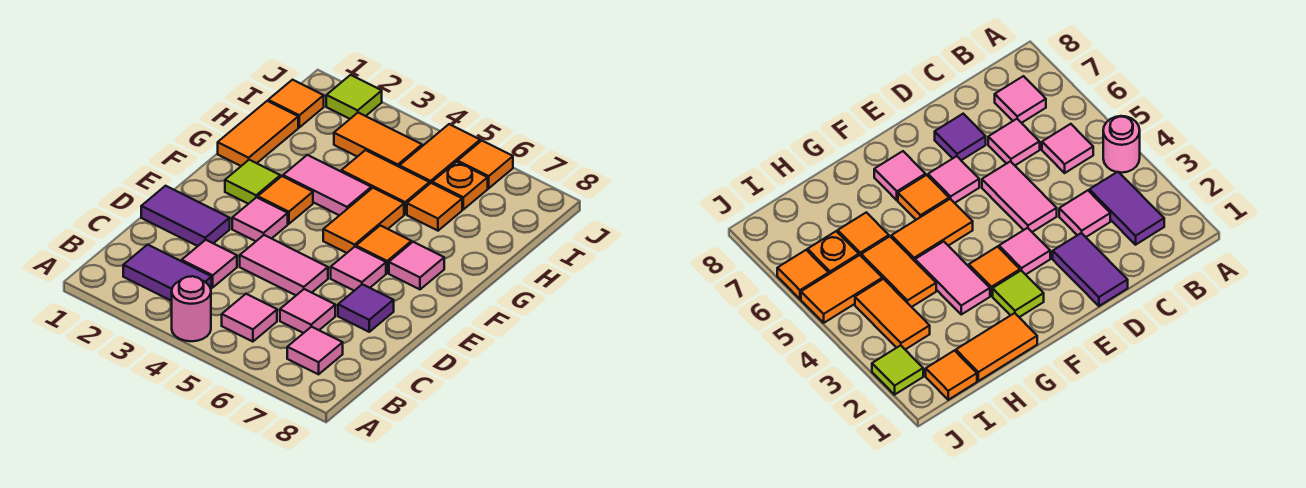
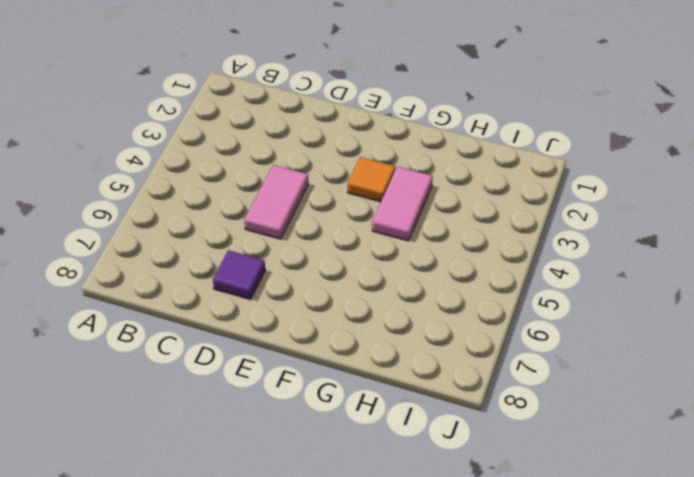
none -> pink round brick A4 level 1
none -> purple tile B2:B3 level 1
none -> pink tile B5 level 1

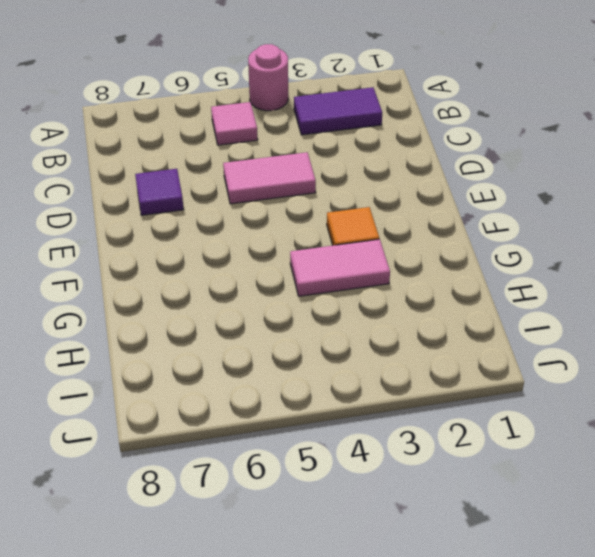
none -> pink tile B7 level 1
none -> pink tile C3 level 1
none -> pink tile C6 level 1

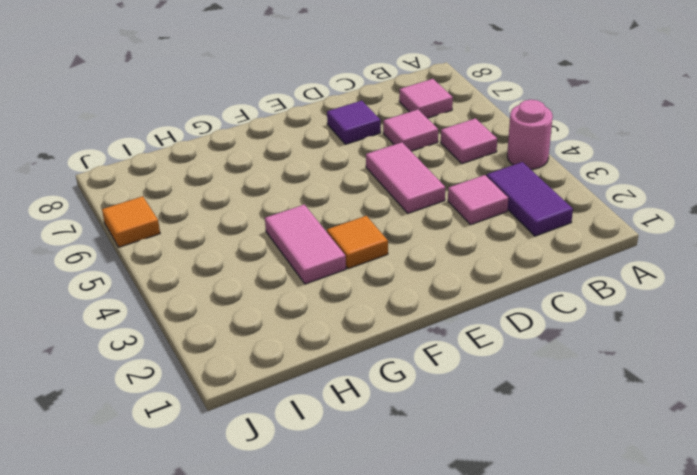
none -> purple tile D1:D2 level 1
none -> pink tile E3 level 1
none -> pink tile E6 level 1

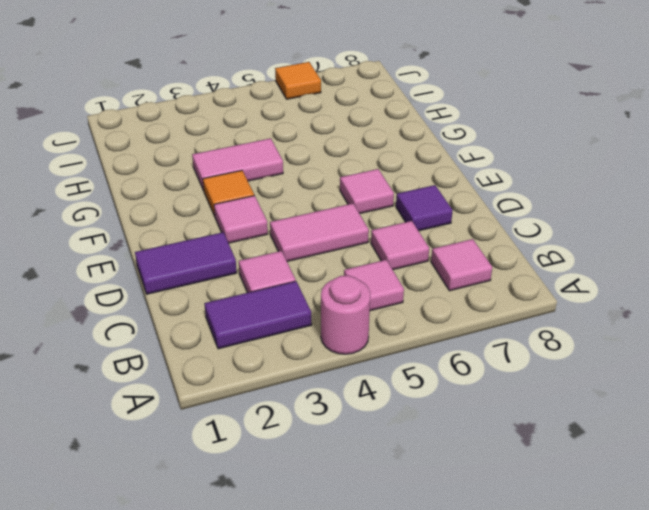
none -> lime tile F2 level 1
none -> orange tile F5:G5 level 1
none -> orange tile F6 level 1

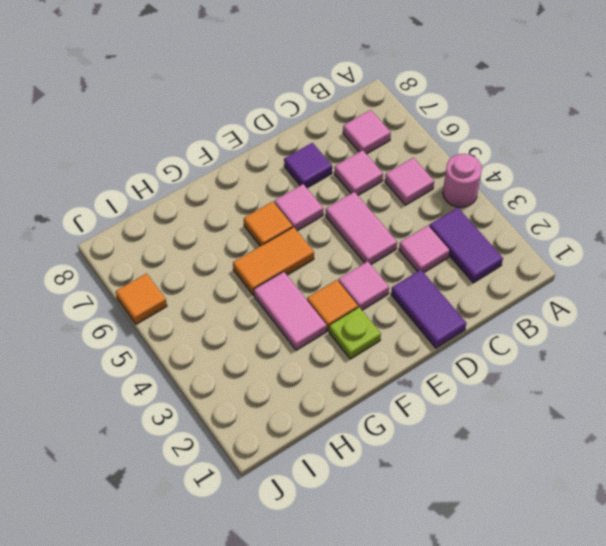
lime plate F2 level 1 -> lime tile F2 level 1
none -> pink tile F7 level 1
none -> orange tile G1:H1 level 1
none -> orange tile H4:H5 level 1

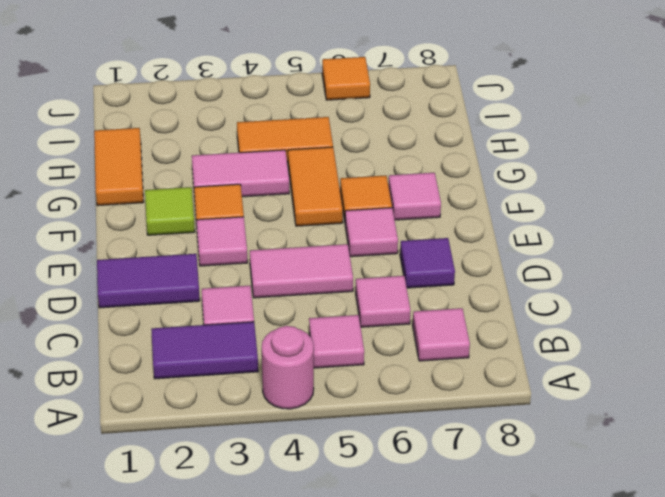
none -> orange tile H6 level 1
none -> orange tile I1 level 1
none -> orange tile I3:I4 level 1

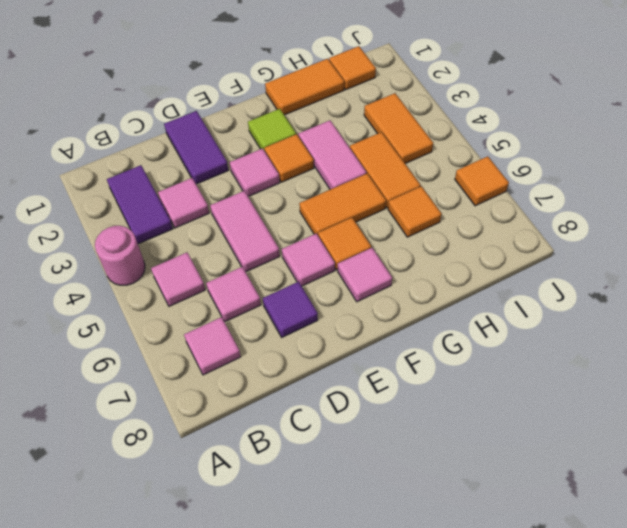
none -> orange tile I5:J5 level 1
none -> orange plate I6 level 1
none -> lime tile J2 level 1

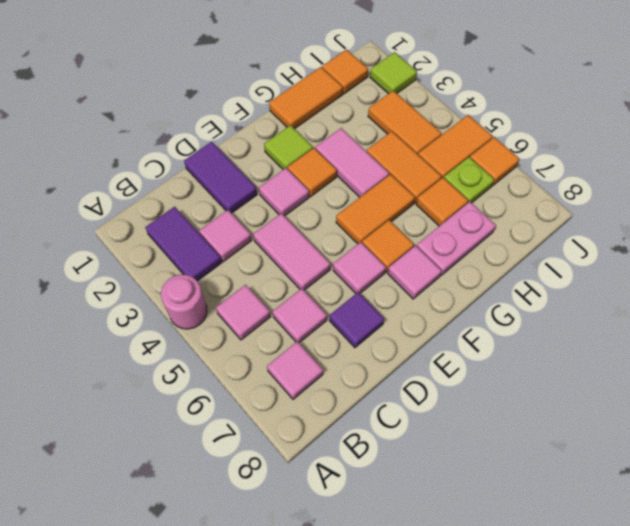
pink plate G7:H7 level 1 -> none
lime plate I6 level 1 -> orange plate I6 level 1

